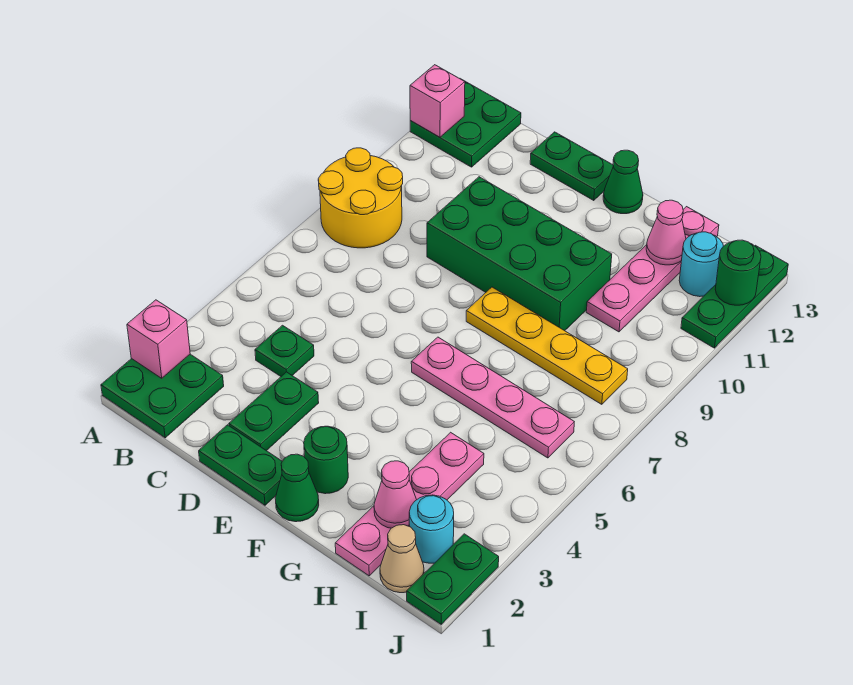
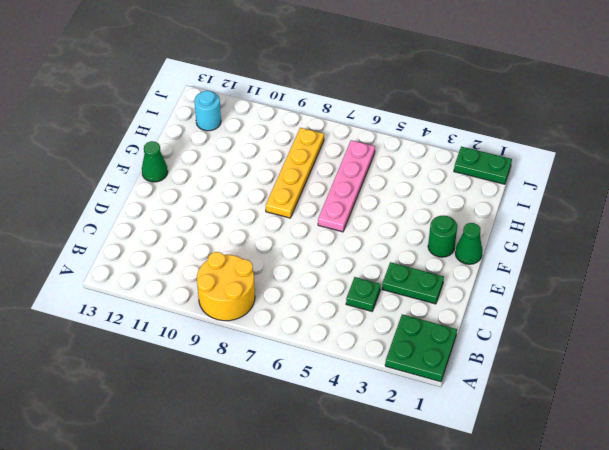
none -> green plate A12:B13 level 1
none -> green plate D1:E1 level 1
none -> green brick D9:G10 level 1

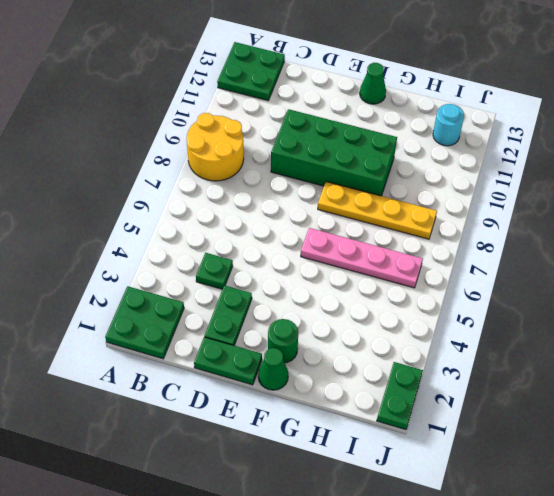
none -> green plate D13:E13 level 1
none -> pink plate H1:H4 level 1
none -> pink plate H10:H13 level 1

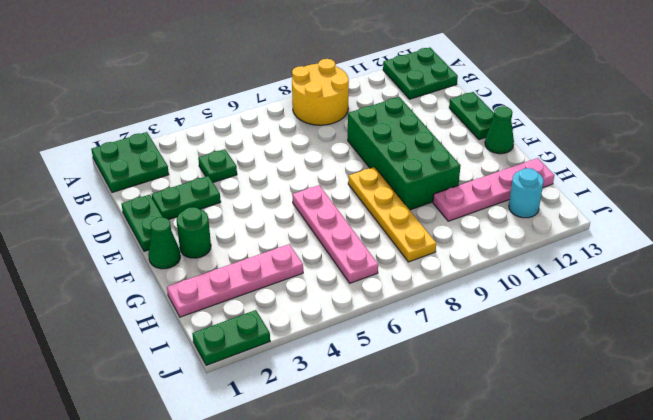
none -> tan cone I1 level 1
none -> cyan round brick I2 level 1
none -> green plate J11:J13 level 1

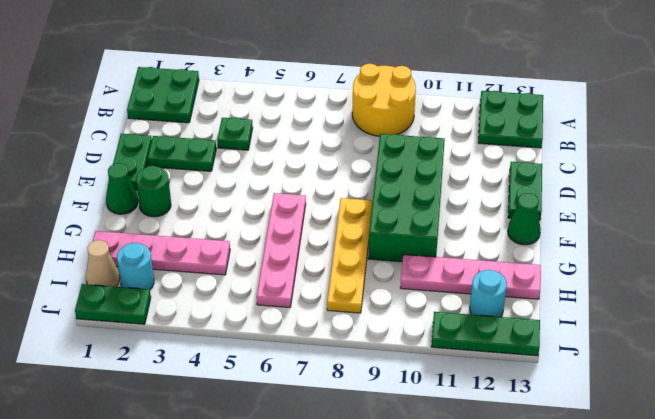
none -> pink brick A2 level 2
none -> pink brick A12 level 2
none -> pink cone H2 level 2

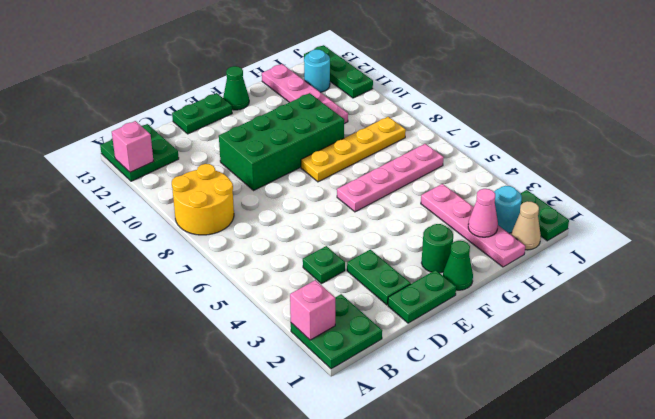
none -> pink cone H12 level 2
none -> green round brick J12 level 2

